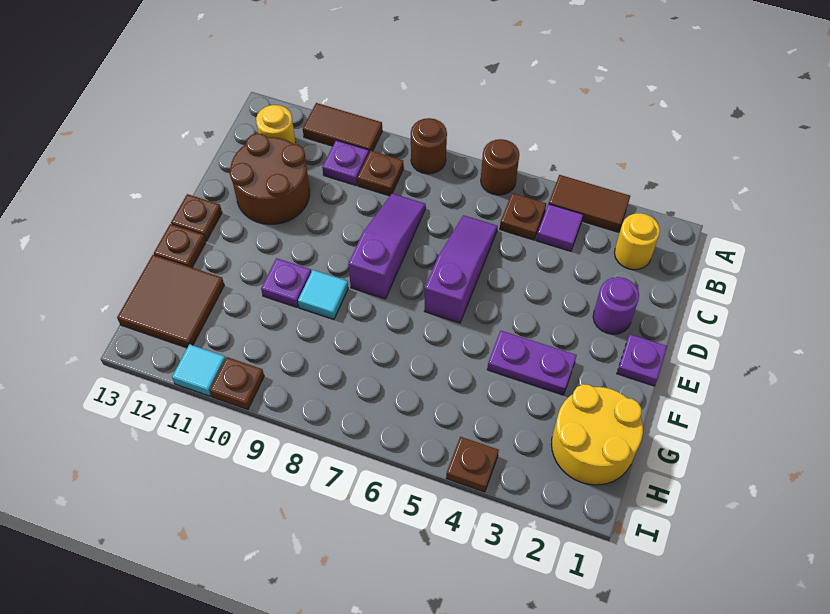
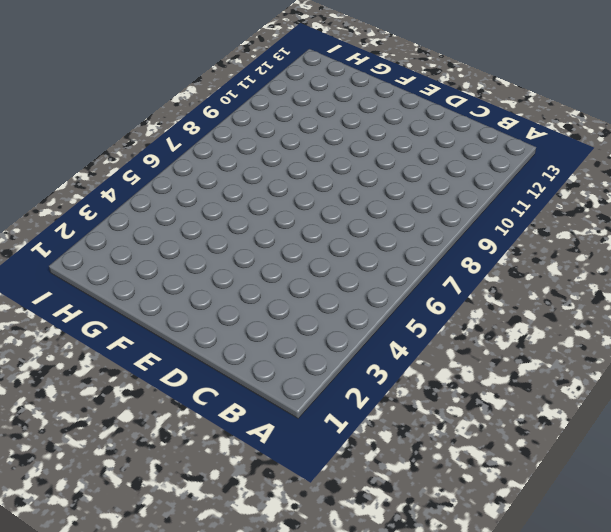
none -> brown tile A3:A4 level 1
none -> brown round brick A6 level 1
none -> brown round brick A8 level 1

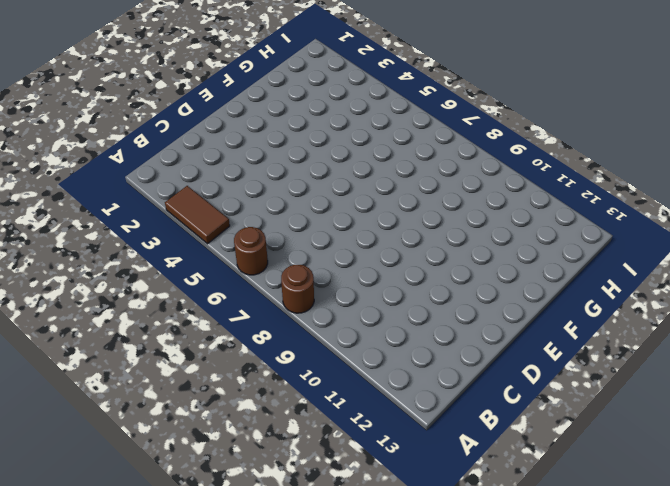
none -> brown tile A10:A11 level 1
none -> yellow round brick B2 level 1
none -> purple tile B4 level 1

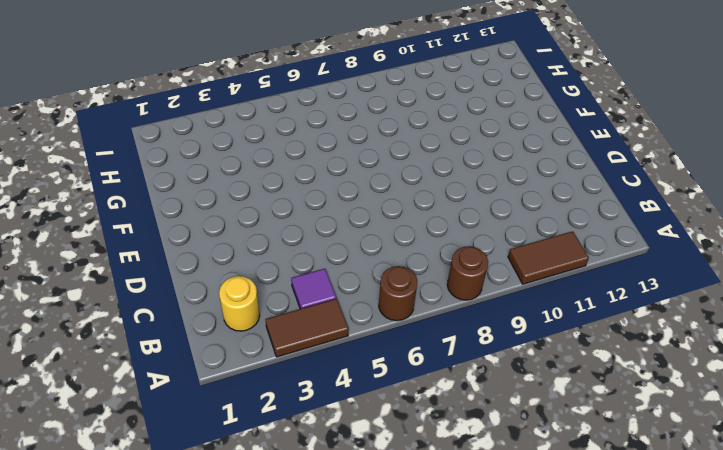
none -> brown plate B5 level 1
none -> brown plate B9 level 1
none -> purple plate B10 level 1

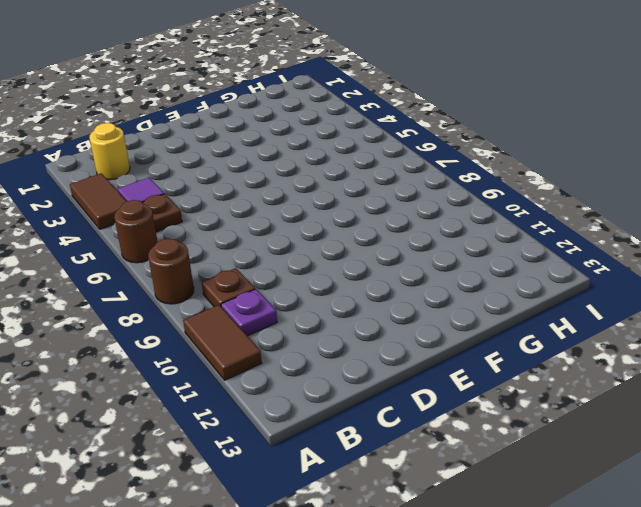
none -> yellow round brick B12 level 1
none -> purple slope C6:E6 level 1 top E
none -> purple slope C8:E8 level 1 top E

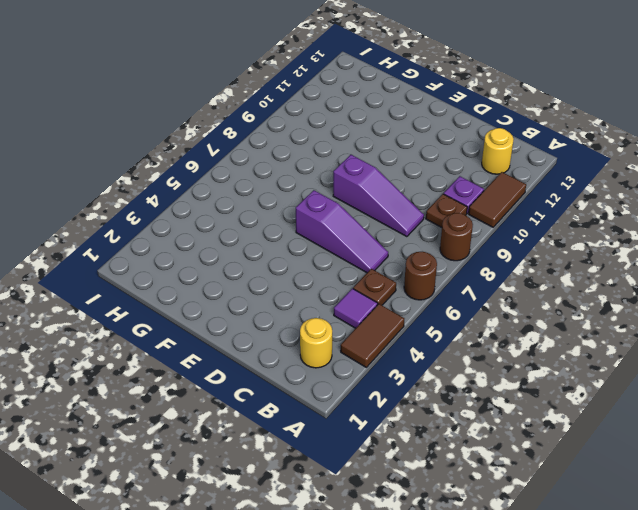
none -> brown round brick C11:D12 level 1
none -> purple round brick D2 level 1
none -> purple plate E1 level 1

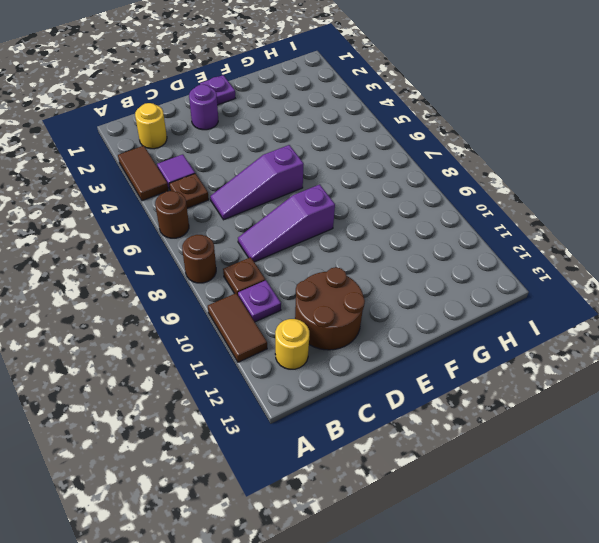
none -> brown plate E13 level 1
none -> purple plate F3:F4 level 1
none -> cyan tile F9 level 1

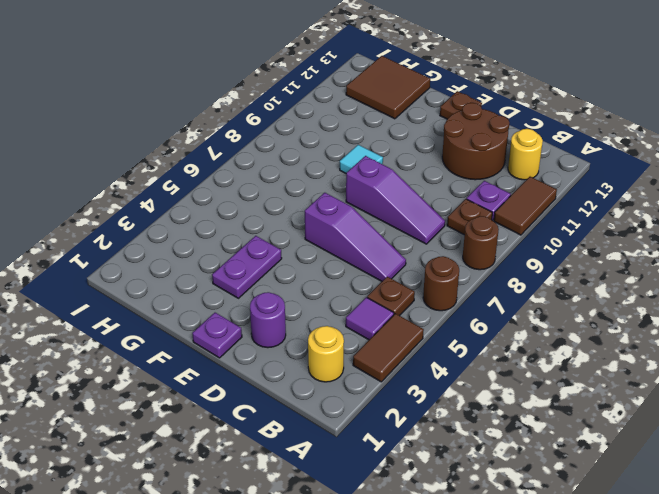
none -> purple plate F10 level 1
none -> brown plate F13 level 1
none -> yellow round brick G1:H2 level 1

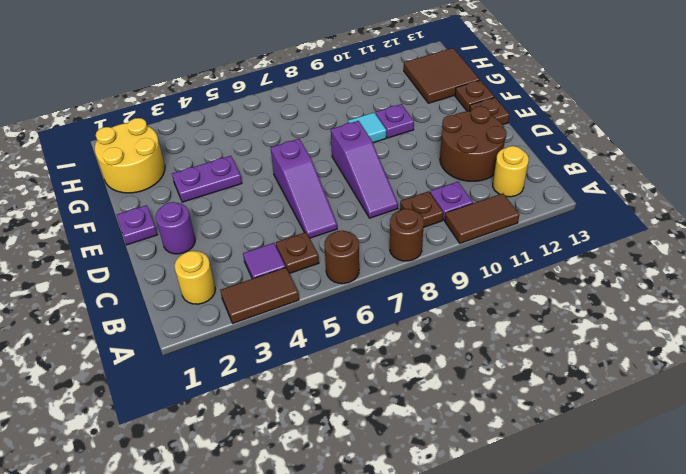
none -> brown plate I4 level 1
none -> brown plate I10 level 1
none -> cyan tile I11 level 1

